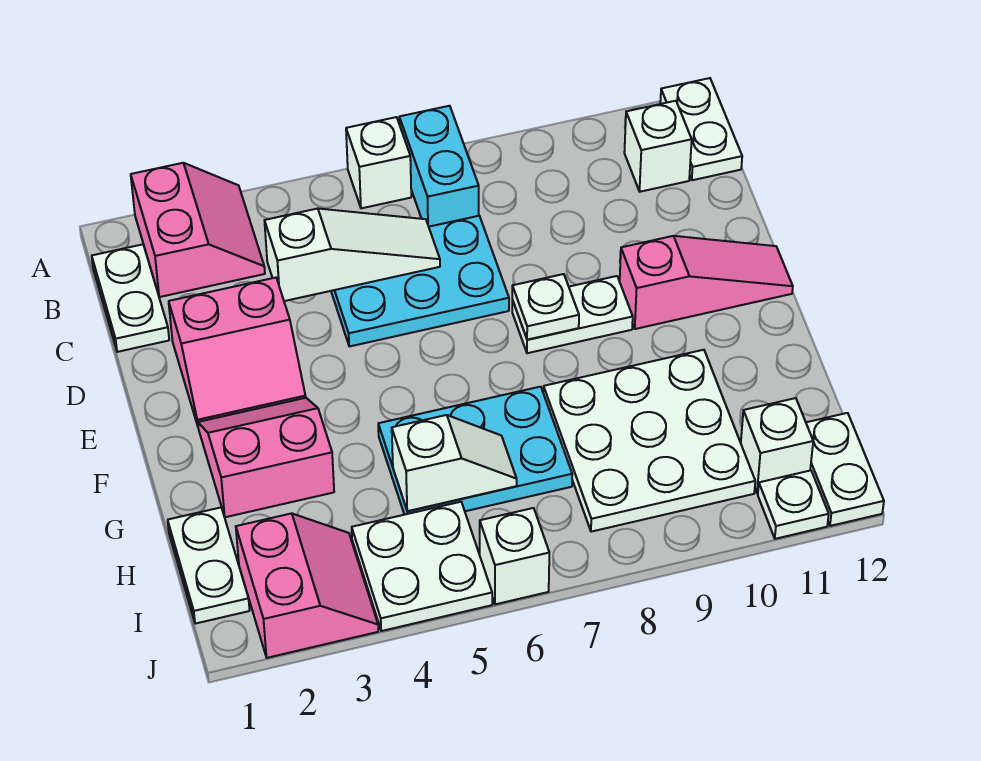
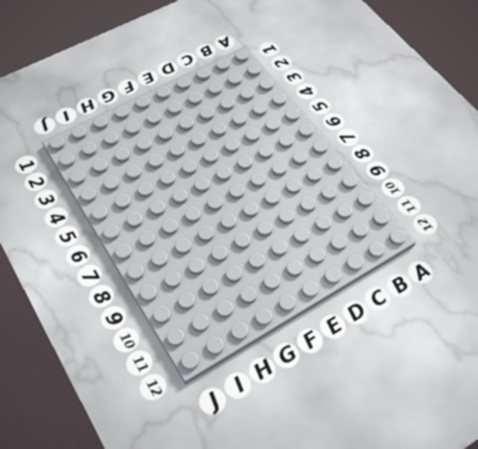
none -> pink slope A2:B3 level 1 top 2
none -> white brick A6 level 1
none -> cyan brick A7:B7 level 1

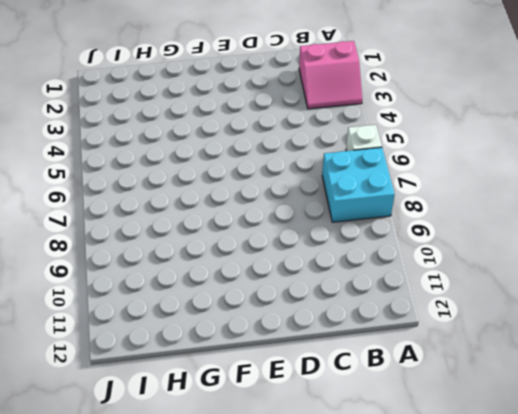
cyan brick A7:B8 level 1 -> cyan brick A7:B7 level 1
none -> white plate A12:B12 level 1
none -> white plate B1:C1 level 1
none -> white brick B11 level 1

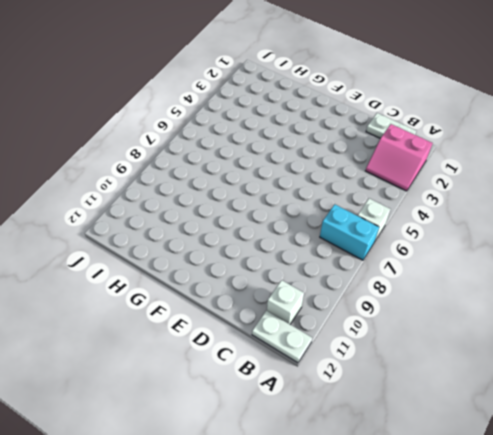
none -> cyan plate C5:D7 level 1
none -> pink slope D2:E3 level 1 top D
none -> white plate E8:E9 level 1

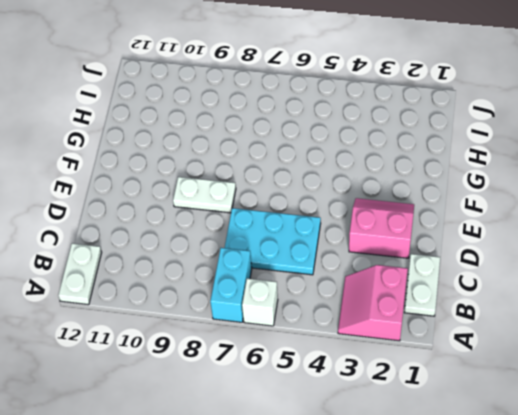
none -> white brick B11 level 1
none -> pink slope E10:E12 level 1 top 10
none -> pink slope F2:G3 level 1 top G

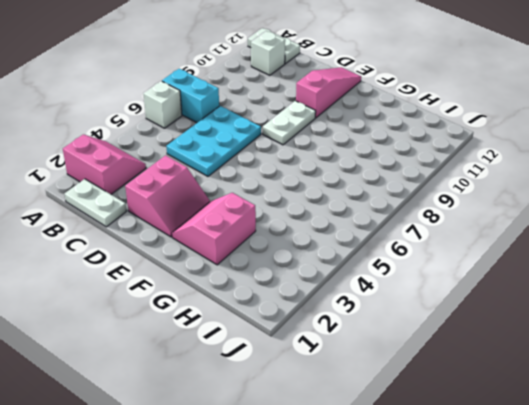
none -> cyan plate G5:H7 level 1
none -> white plate G8:I10 level 1
none -> white plate H1:I1 level 1

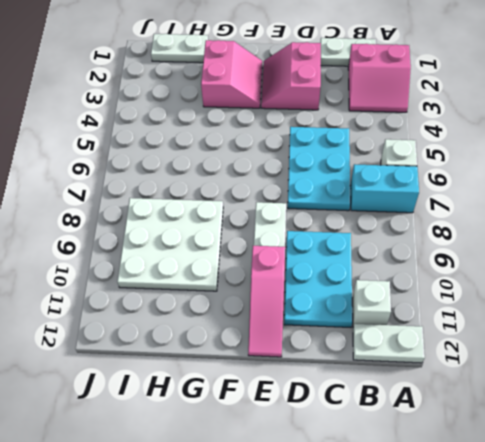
cyan plate C9:D11 level 1 -> cyan plate G5:H7 level 1
none -> pink slope I2:J3 level 1 top 2
none -> white plate I4:J5 level 1
none -> white brick I11 level 1

